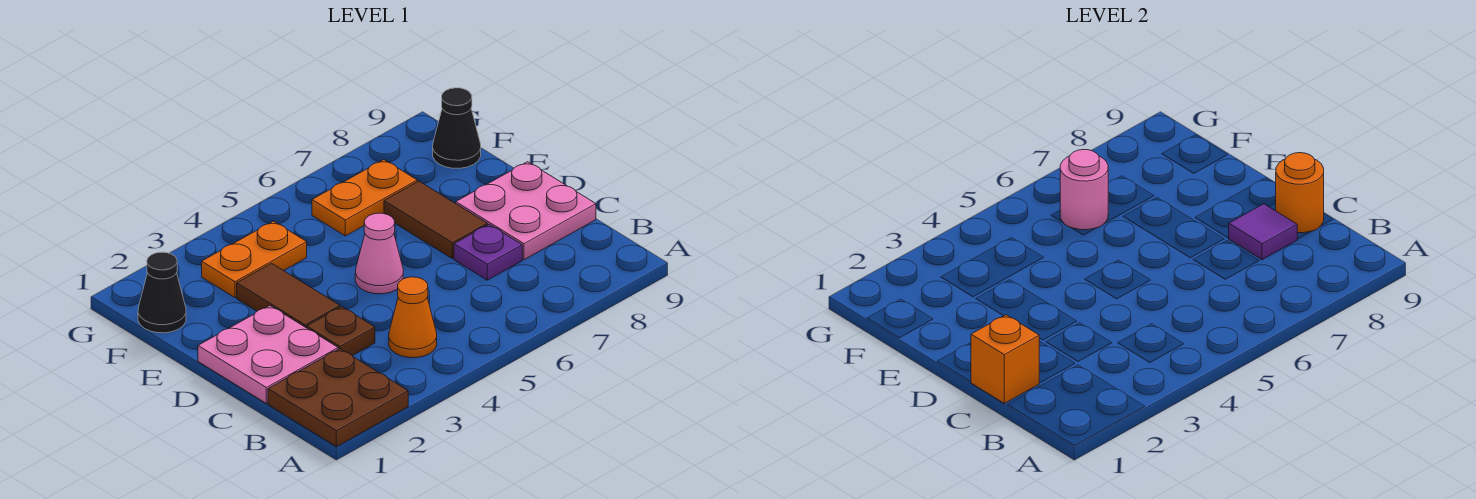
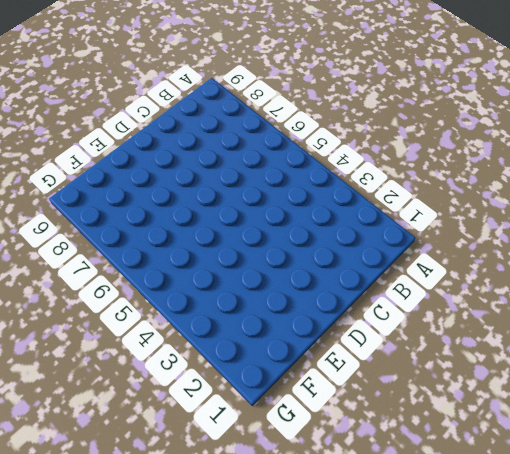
none -> brown plate A1:B2 level 1
none -> orange cone B4 level 1
none -> pink plate C1:D2 level 1

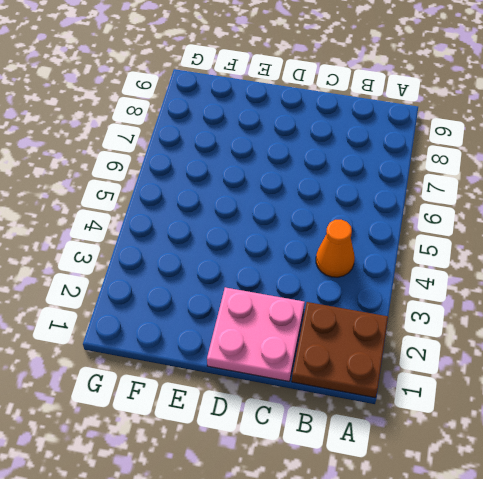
none -> brown plate C3 level 1
none -> purple plate C7 level 1
none -> pink plate C8:D9 level 1

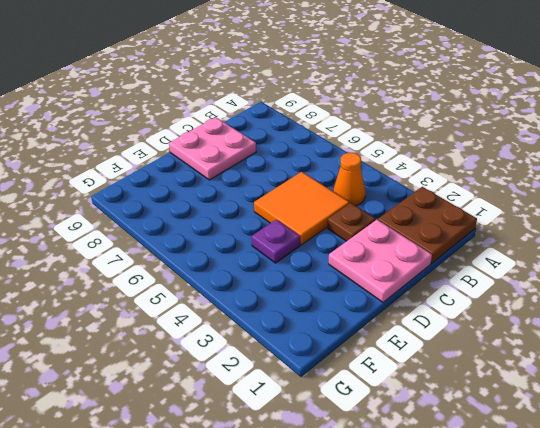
orange tile C4:D5 level 1 -> pink cone D5 level 1
purple plate E4 level 1 -> purple plate C7 level 1
none -> brown tile D3:E3 level 1
none -> brown tile D7:E7 level 1
none -> black cone F1 level 1

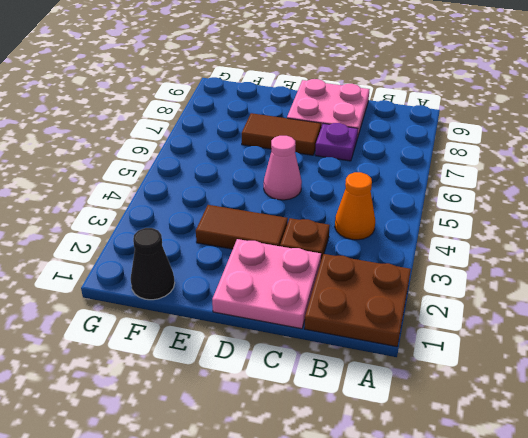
none -> orange plate F3:F4 level 1
none -> orange plate F6:F7 level 1
none -> black cone F9 level 1

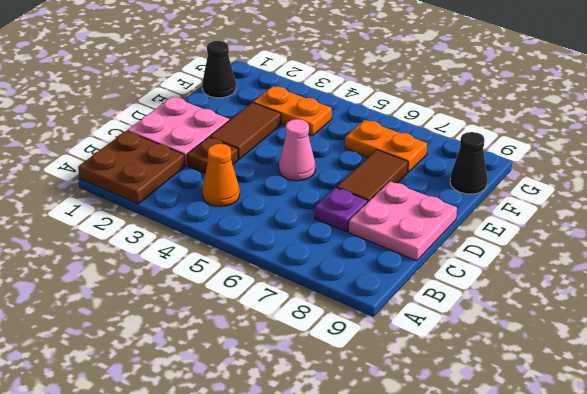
none -> orange brick C1 level 2
none -> purple tile C8 level 2
none -> orange round brick C9 level 2

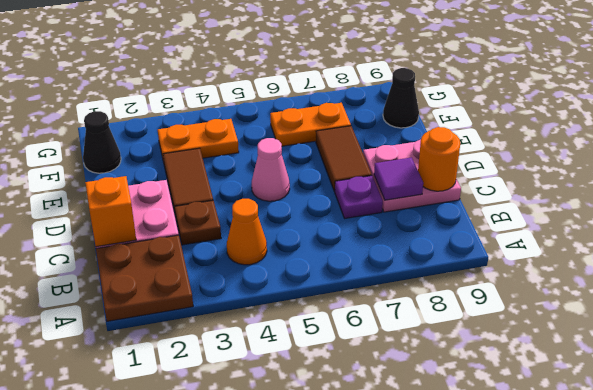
none -> pink round brick F6 level 2

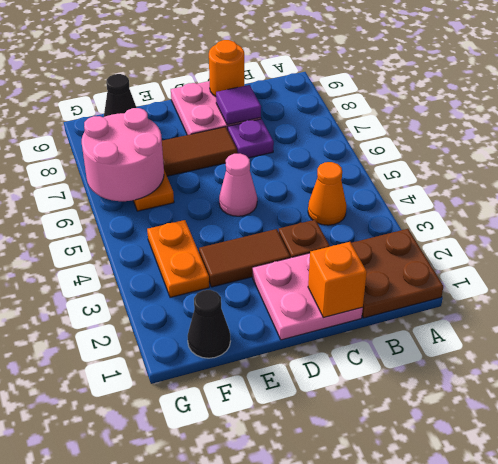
pink round brick F6:G7 level 2 -> pink round brick F6 level 2

